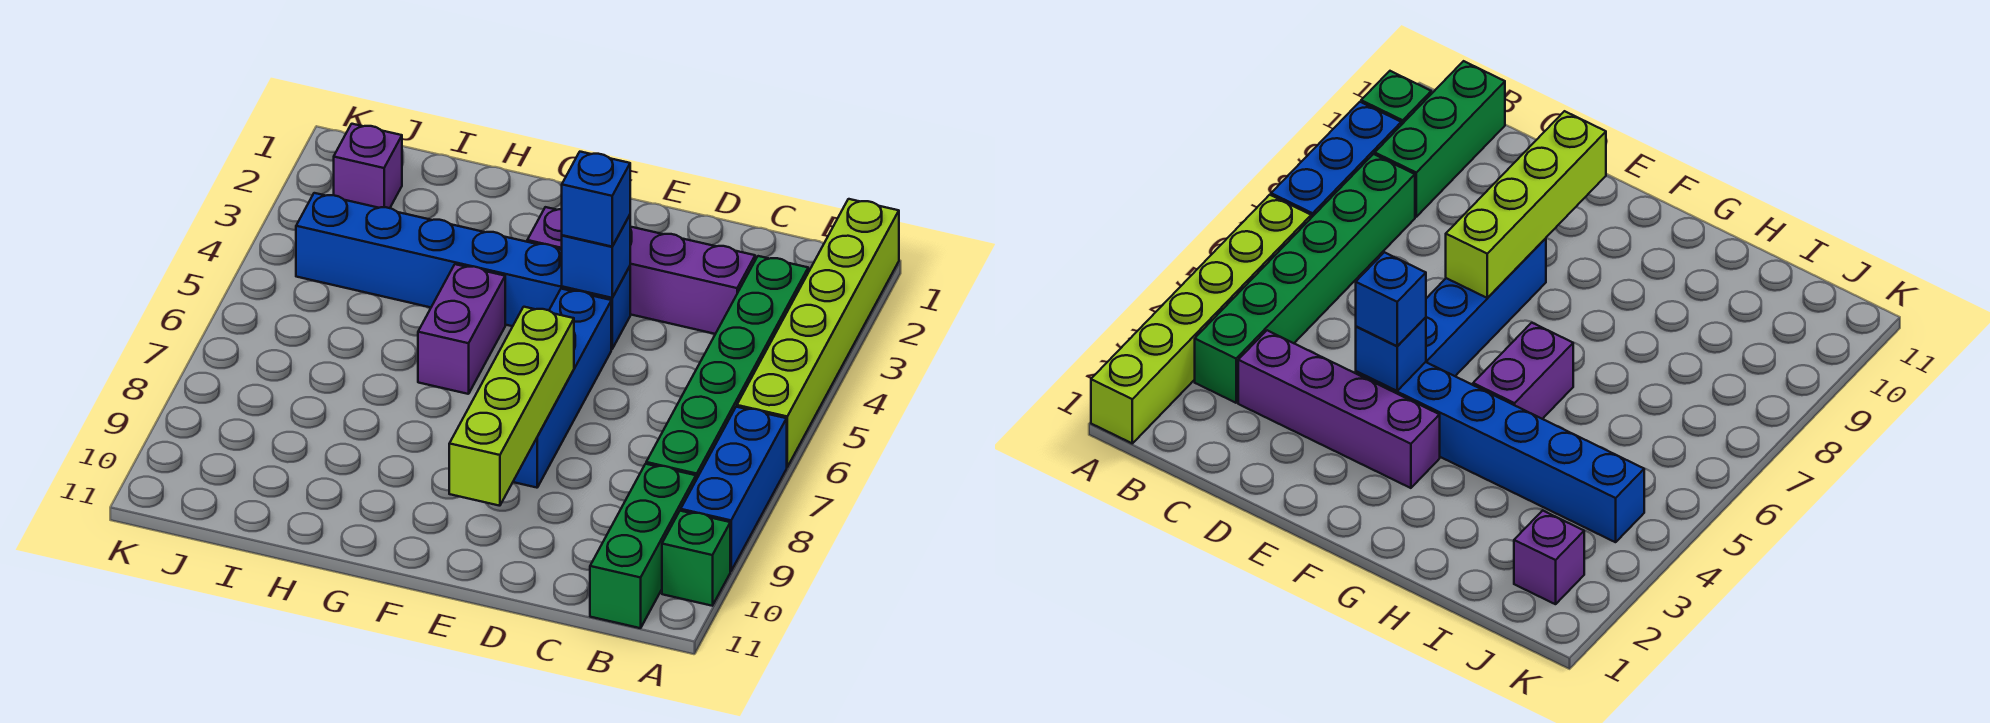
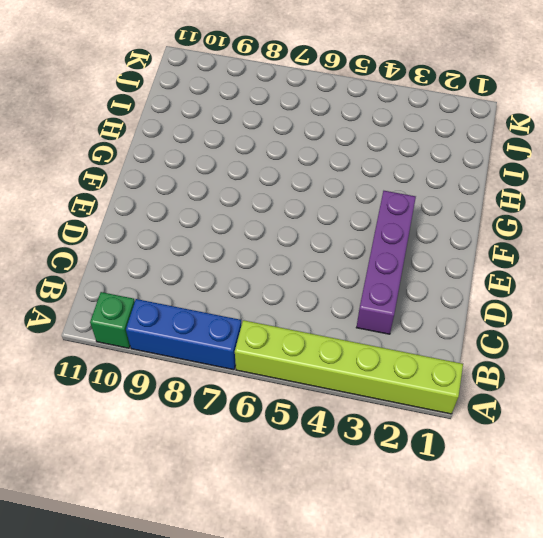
none -> green brick B3:B8 level 1
none -> green brick B9:B11 level 1
none -> blue brick E4:J4 level 1

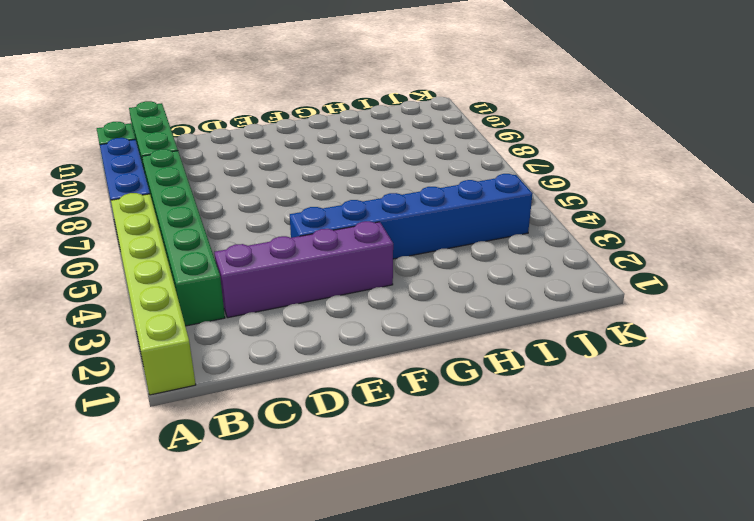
none -> blue brick E5:E8 level 1
none -> purple brick G5:G6 level 1
none -> purple brick J2 level 1

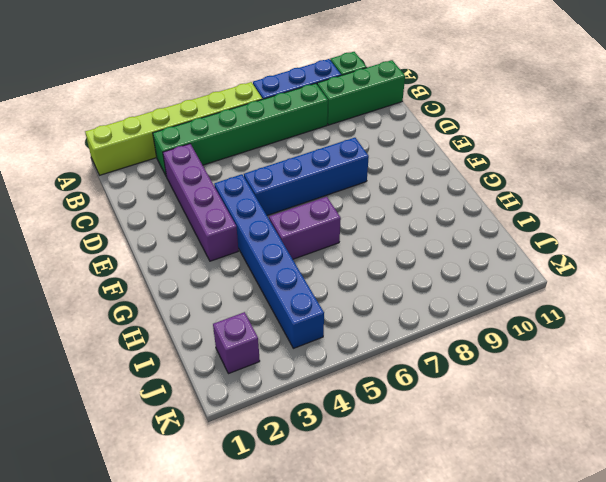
none -> blue brick E4 level 2
none -> lime brick E7:E10 level 2
none -> blue brick E4 level 3

